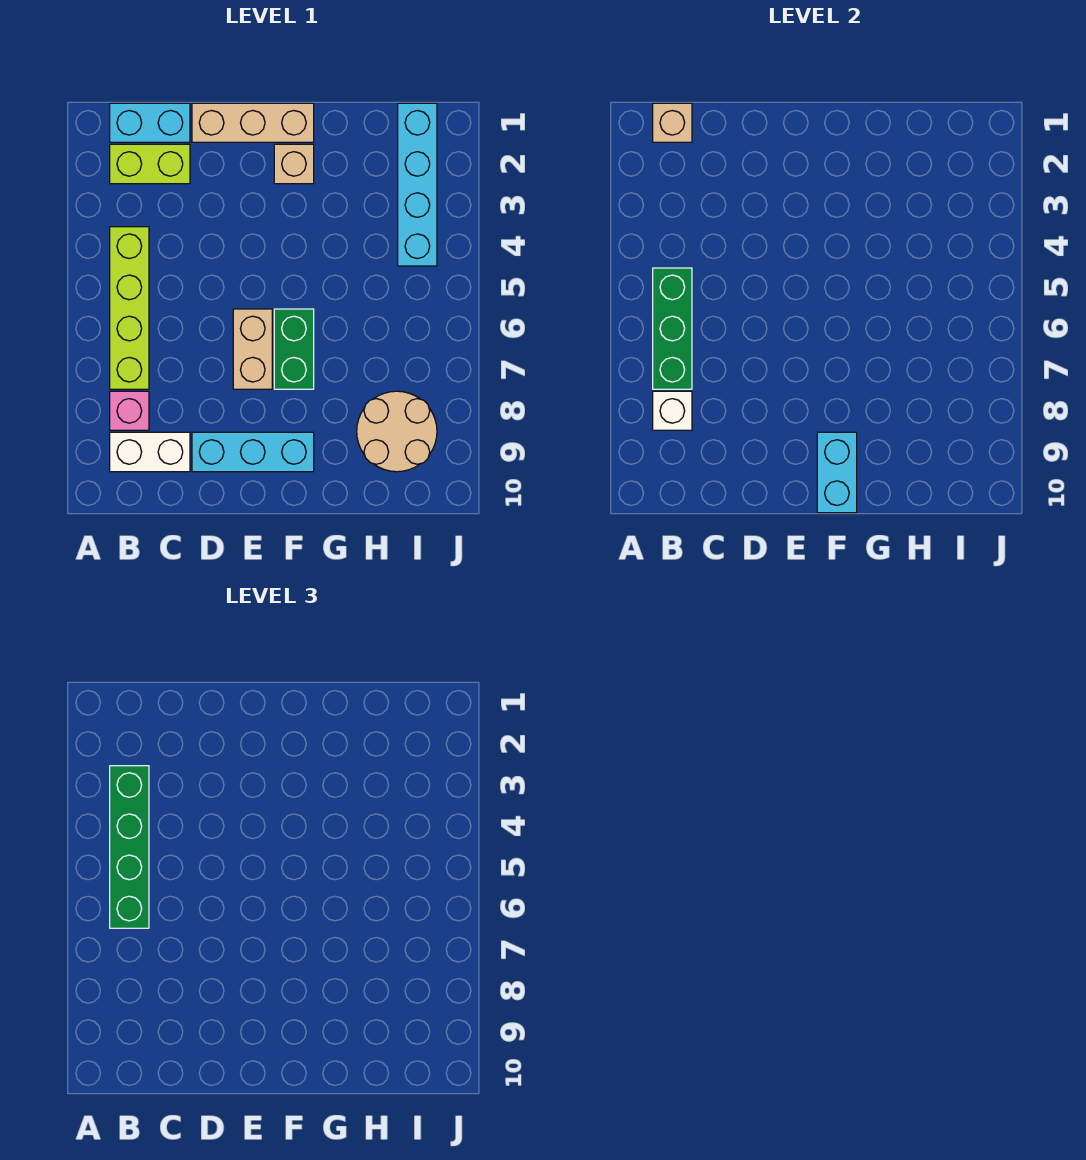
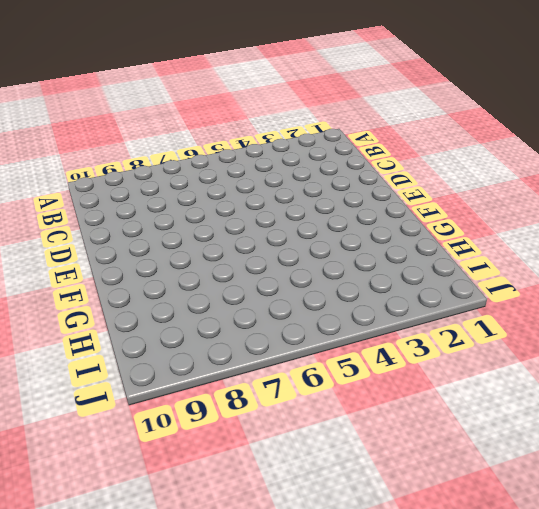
none -> cyan brick B1:C1 level 1
none -> lime brick B2:C2 level 1
none -> lime brick B4:B7 level 1

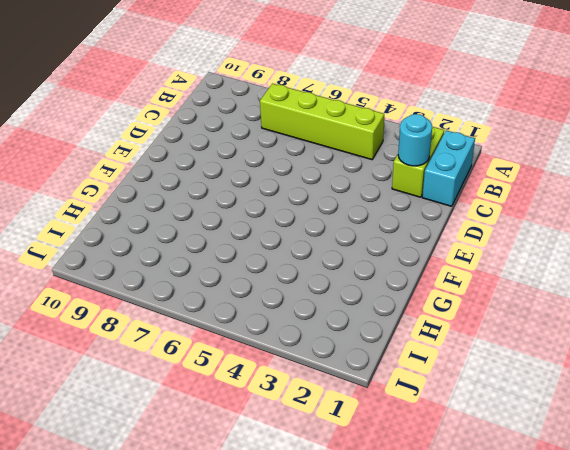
cyan round brick C2 level 2 -> none
none -> pink brick B8 level 1
none -> white brick B9:C9 level 1
none -> tan brick D1:F1 level 1

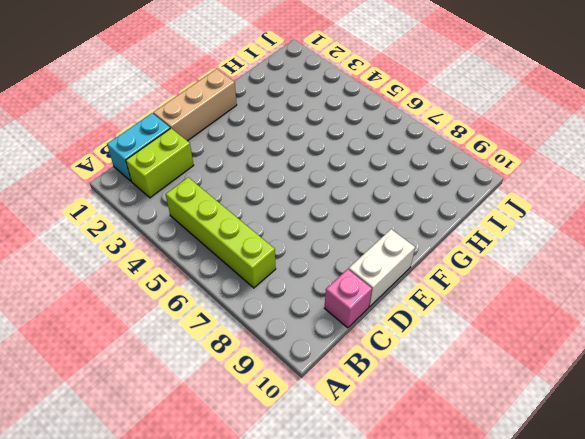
pink brick C10 level 1 -> pink brick B8 level 1
white brick D10:E10 level 1 -> white brick B9:C9 level 1
none -> cyan brick D9:F9 level 1
none -> tan brick E6:E7 level 1
none -> tan brick F2 level 1

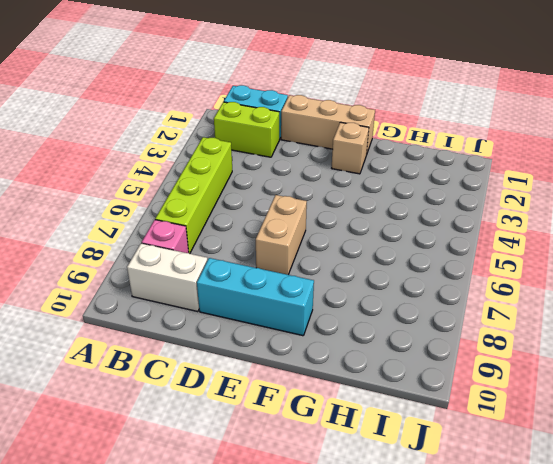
none -> green brick F6:F7 level 1
none -> tan round brick H8:I9 level 1
none -> cyan brick I1:I4 level 1

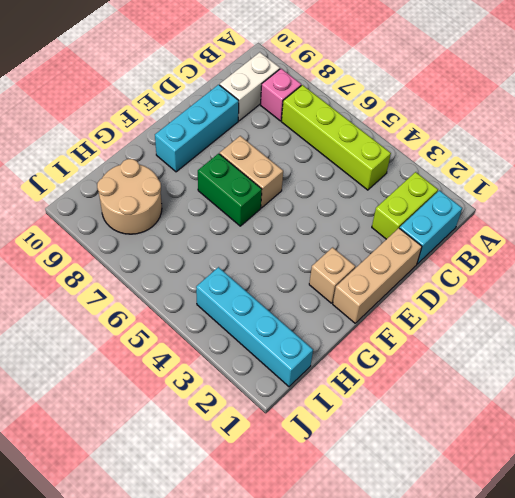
none -> tan brick B1 level 2
none -> green brick B5:B7 level 2
none -> white brick B8 level 2

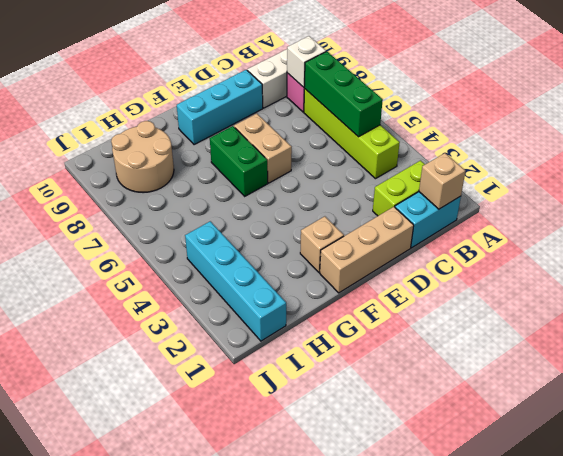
none -> cyan brick F9:F10 level 2
none -> green brick B3:B6 level 3

